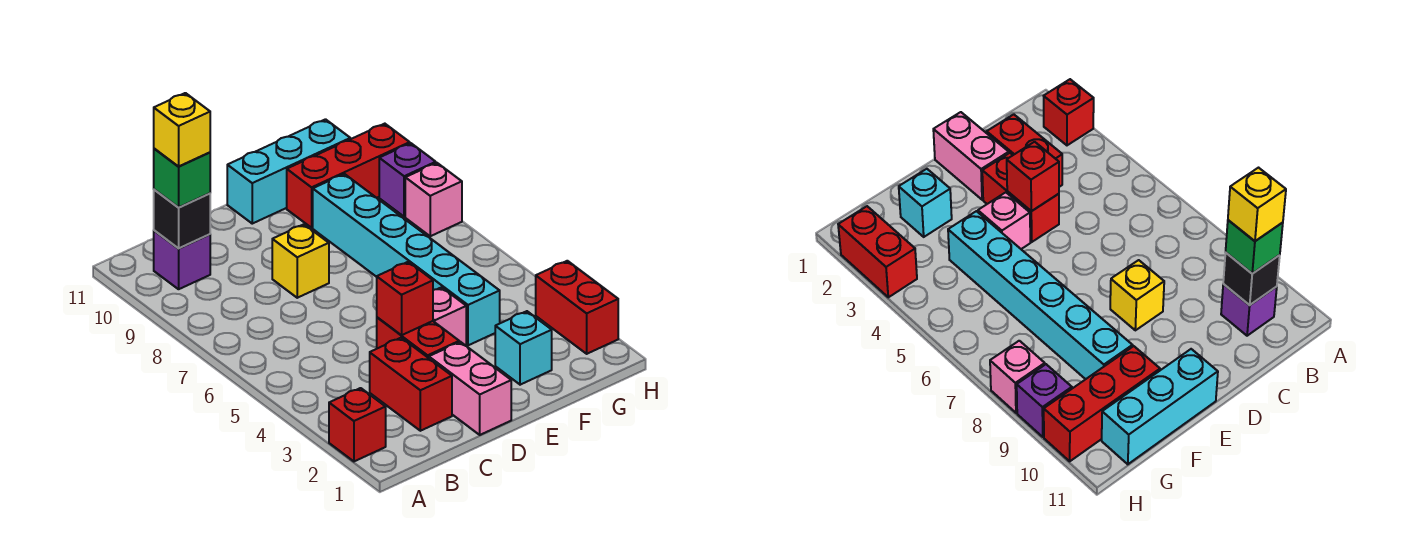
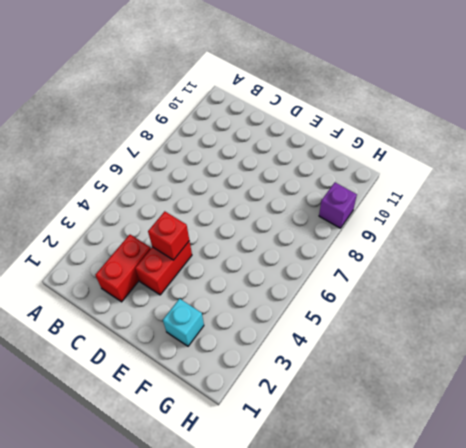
none -> red brick A2 level 1
none -> purple brick B10 level 1
none -> pink brick D1:D2 level 1

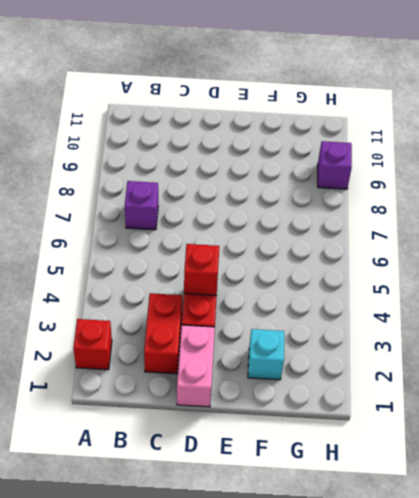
purple brick B7 level 1 -> purple brick B10 level 1
none -> yellow brick D8 level 1
none -> pink brick E4 level 1
none -> cyan brick E11:G11 level 1

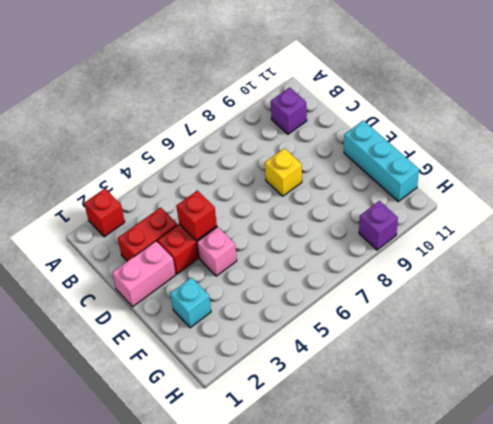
none -> cyan brick F4:F9 level 1
none -> red brick F10:H10 level 1
none -> red brick H2:H3 level 1

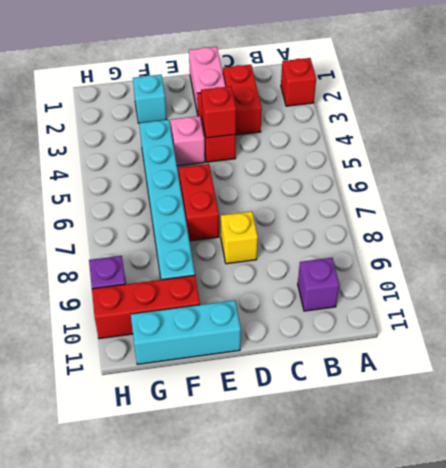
red brick E6:E7 level 1 -> red brick H2:H3 level 1
none -> pink brick H8 level 1
none -> black brick B10 level 2
none -> green brick B10 level 3

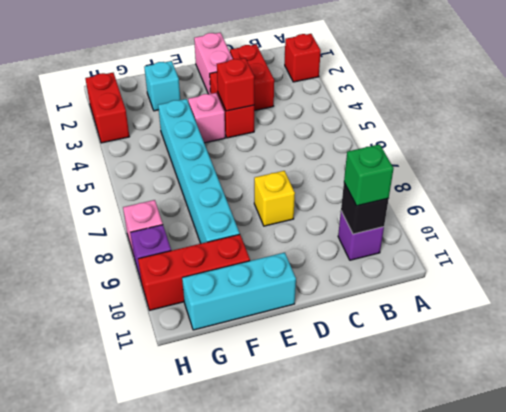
none -> yellow brick B10 level 4

